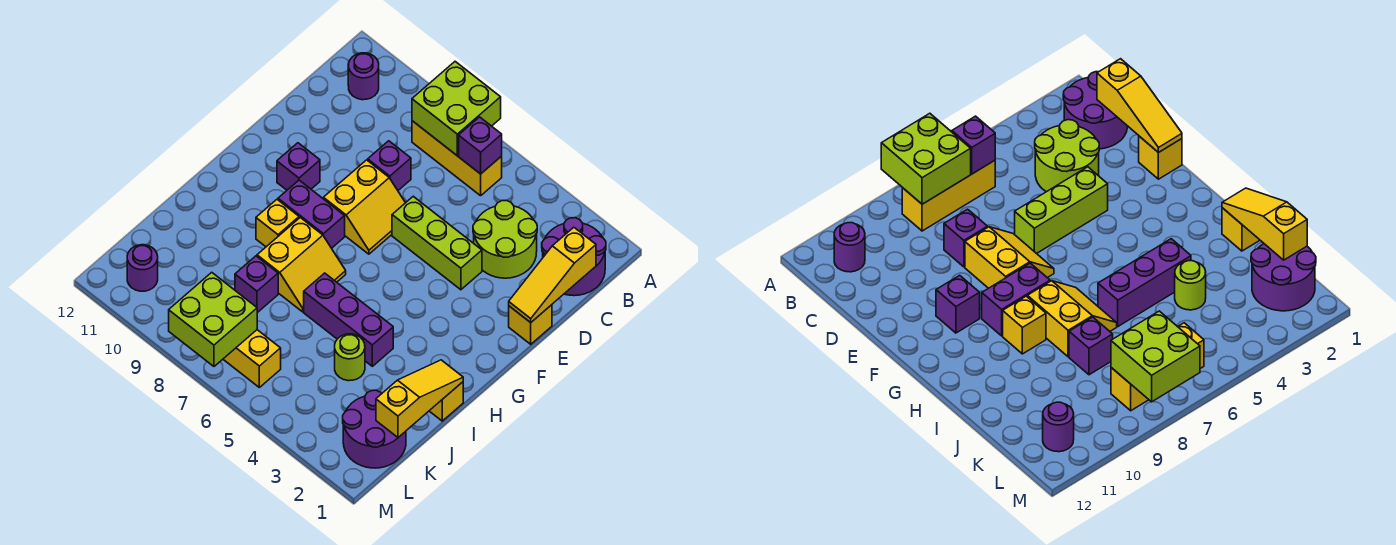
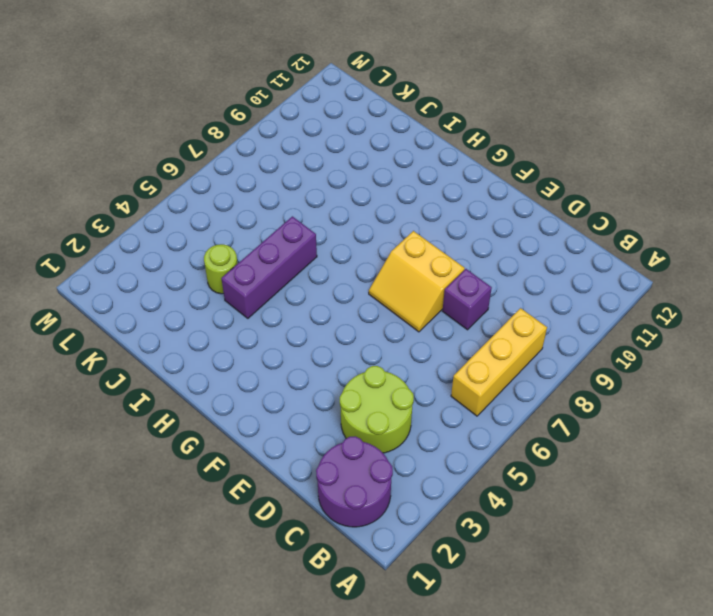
none -> purple round brick B11 level 1
none -> yellow brick E1 level 1
none -> lime brick E4:E6 level 1

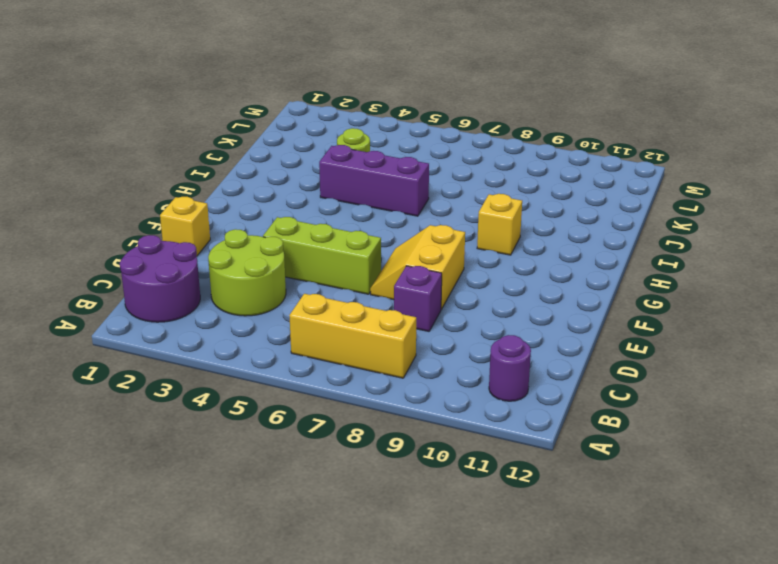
none -> purple brick F10 level 1
none -> purple brick G8:G9 level 1
none -> yellow slope H7:I8 level 1 top 8

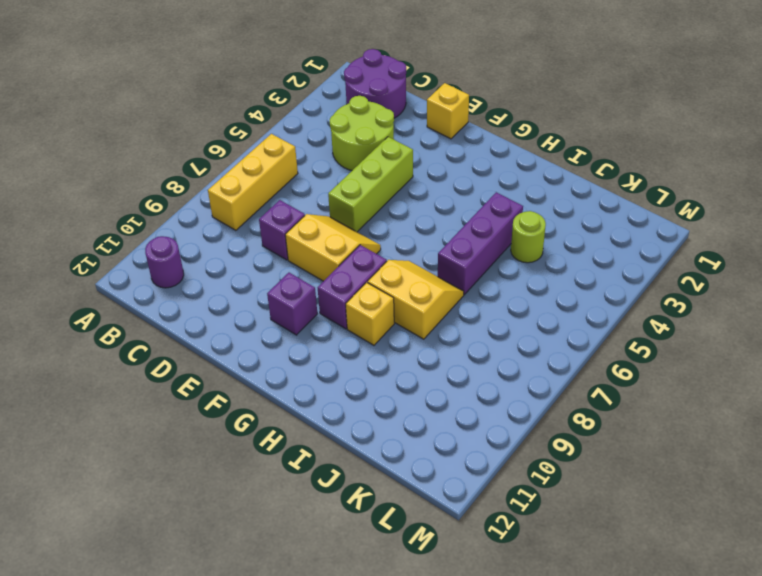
none -> yellow brick I1 level 1
none -> purple brick J8 level 1
none -> purple round brick K1:L2 level 1

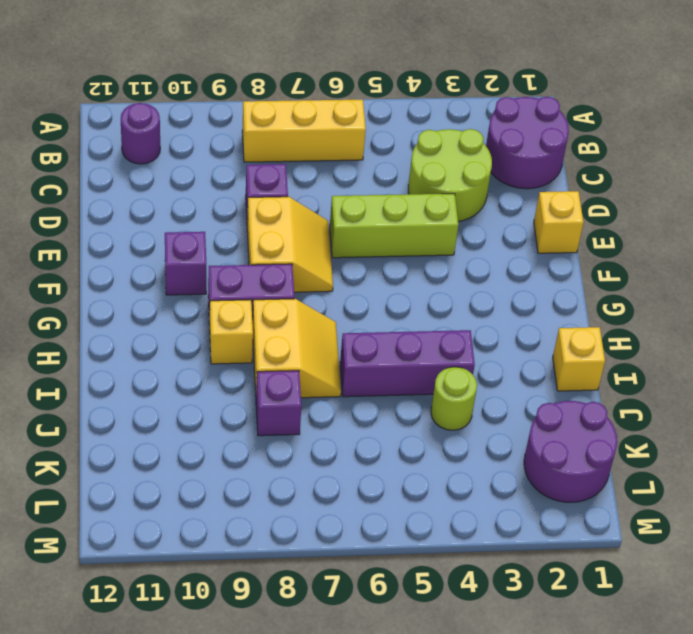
none -> yellow brick L6:L8 level 1
none -> purple round brick L11 level 1
none -> lime brick A7:B8 level 2

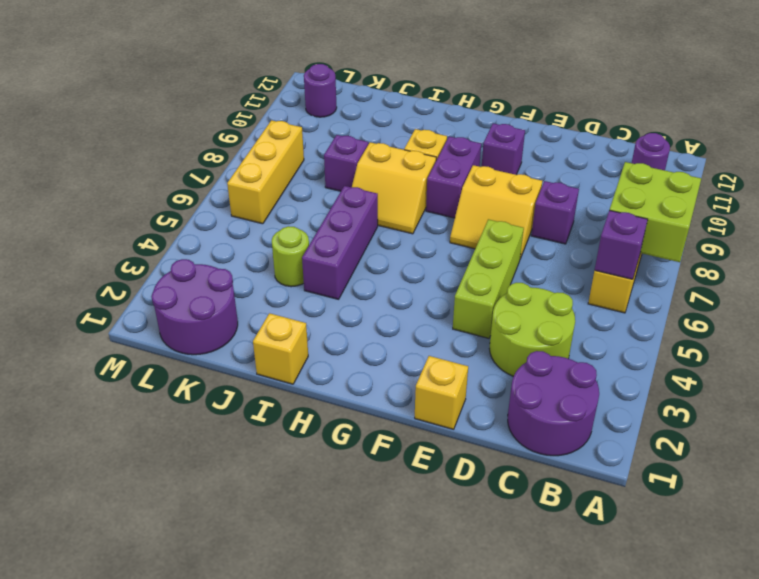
none -> yellow slope C1:E1 level 2 top C
none -> yellow slope I1:K1 level 2 top K
none -> lime brick L7:M8 level 2

